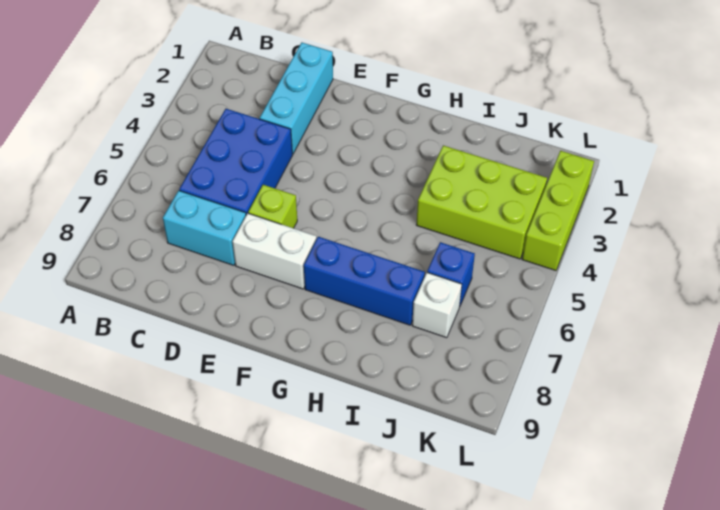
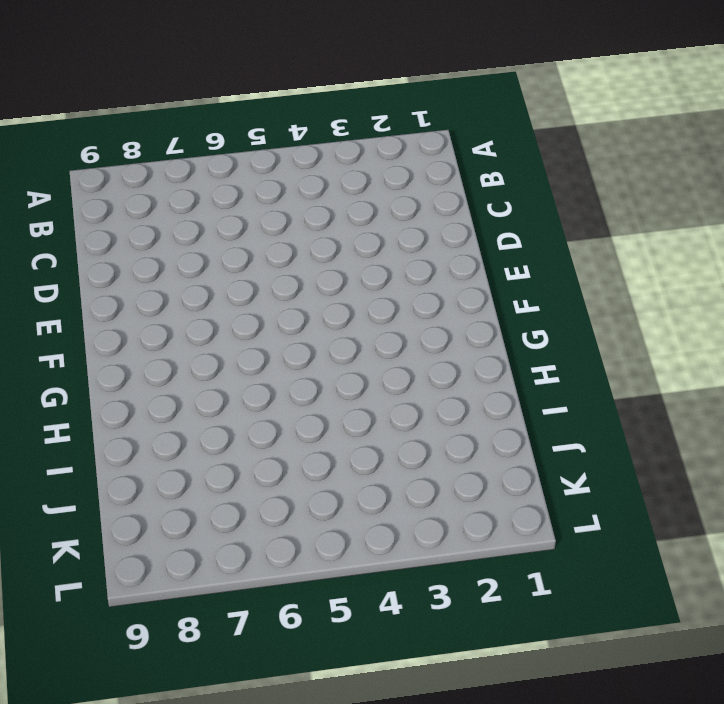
none -> blue brick C4:D6 level 1
none -> cyan brick C7:D7 level 1

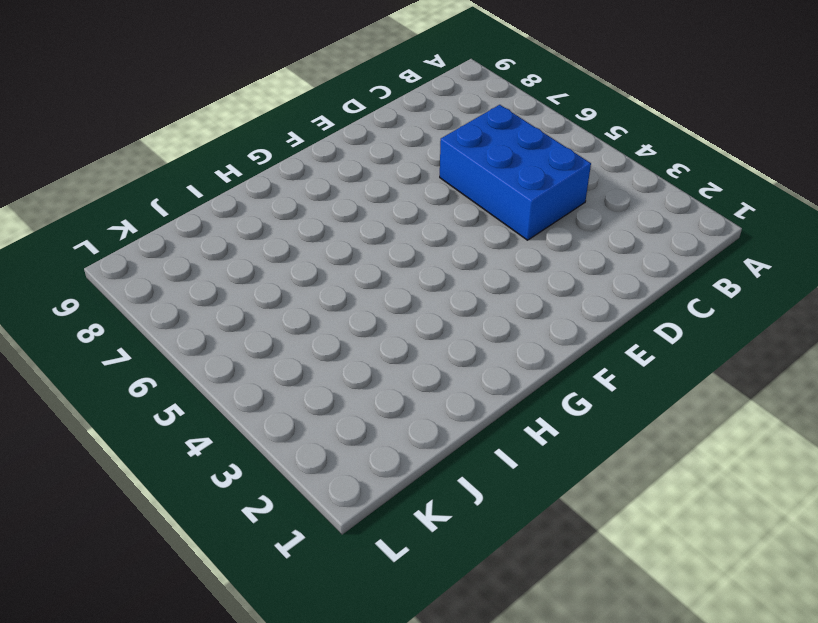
none -> cyan brick C7:D7 level 1
none -> cyan brick D1:D3 level 1

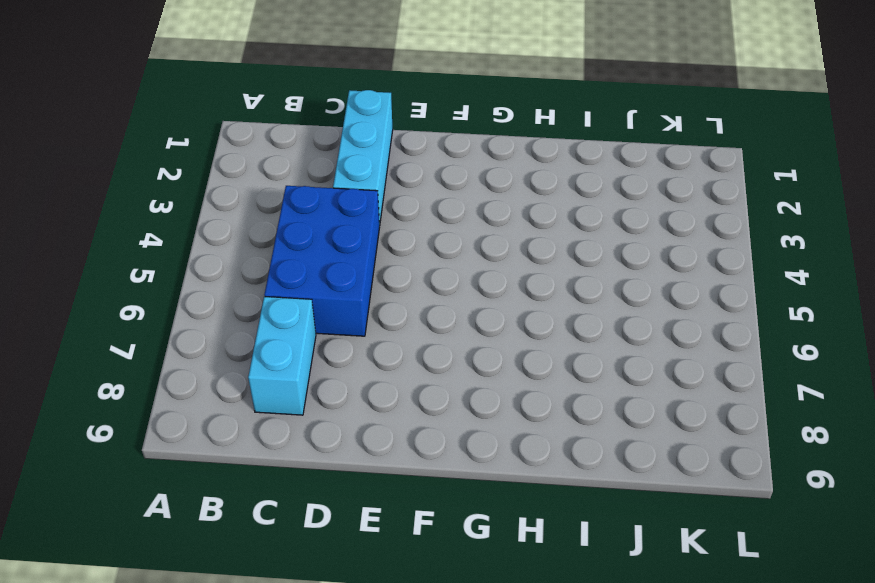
cyan brick C7:C8 level 1 -> cyan brick C7:D7 level 1
none -> lime brick E6 level 1
none -> white brick E7:F7 level 1

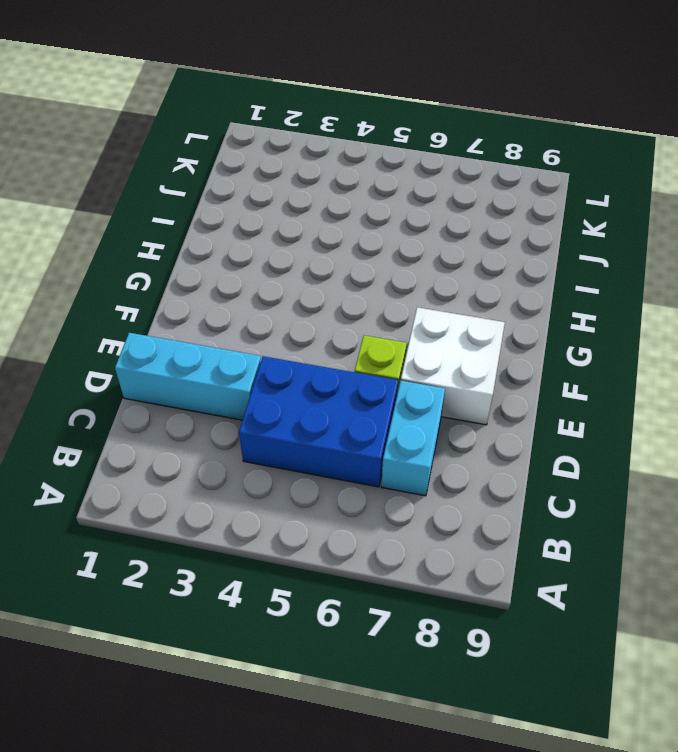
white brick E7:F8 level 1 -> white brick E7:F7 level 1
none -> blue brick G7:I7 level 1
none -> lime brick I3:K4 level 1

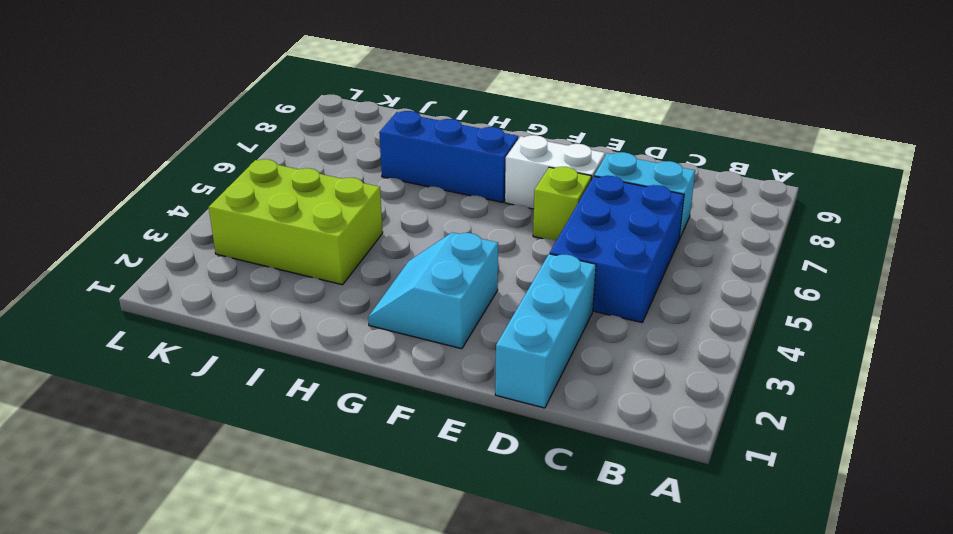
cyan slope F2:G3 level 1 top F -> none
none -> blue brick J6 level 1
none -> white brick J7 level 1

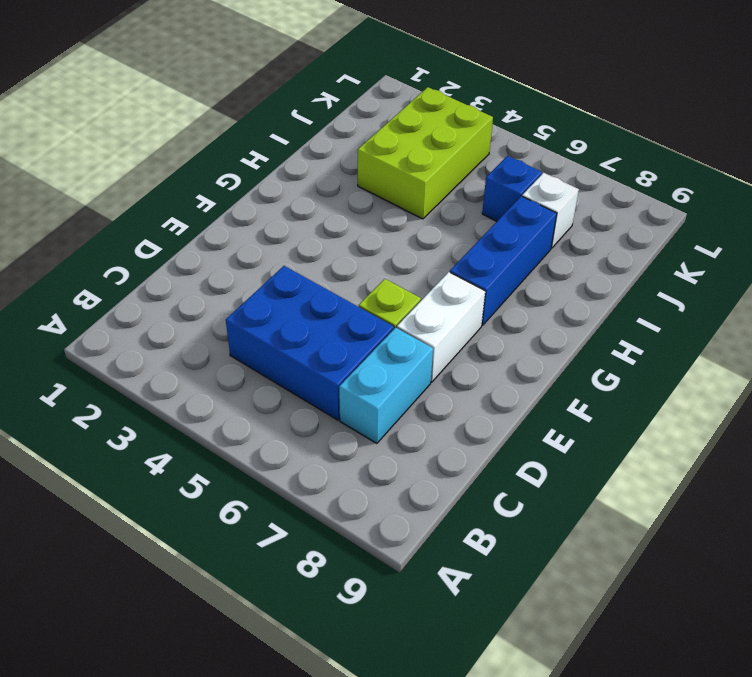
none -> cyan brick D1:D3 level 1
none -> lime brick L2:L4 level 1

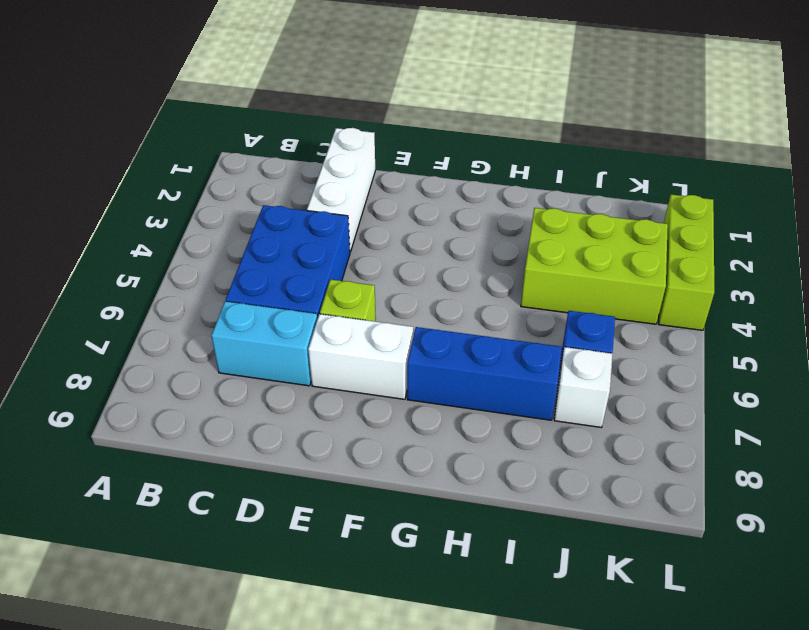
white brick D1:D3 level 1 -> cyan brick D1:D3 level 1

